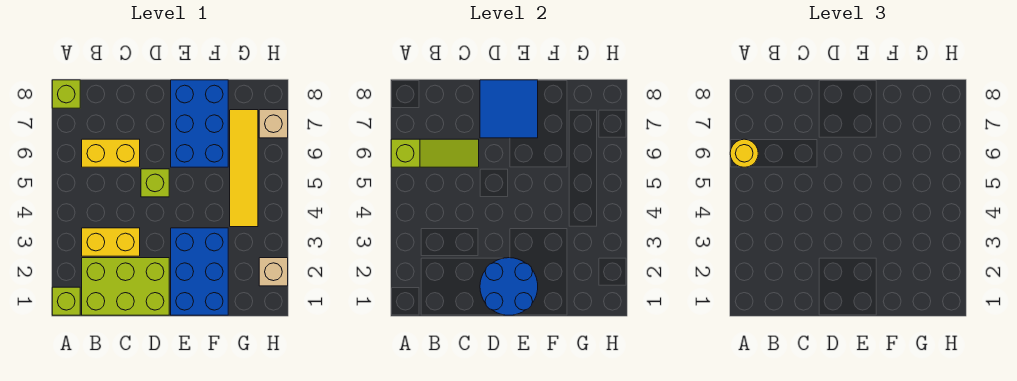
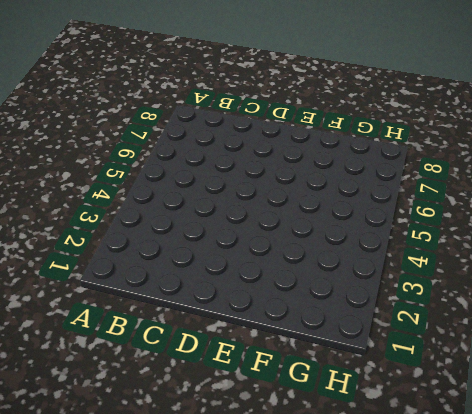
none -> lime brick A1 level 1
none -> lime brick A8 level 1
none -> lime brick B1:D2 level 1

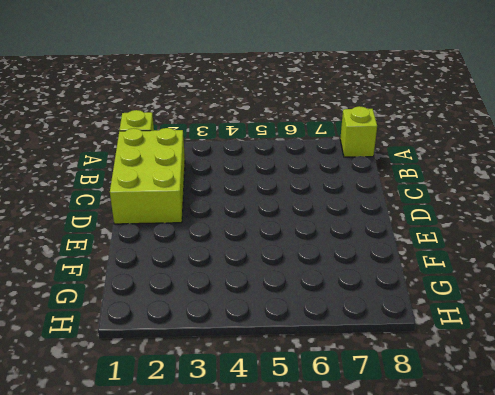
none -> yellow brick B3:C3 level 1
none -> yellow brick B6:C6 level 1
none -> lime brick D5 level 1

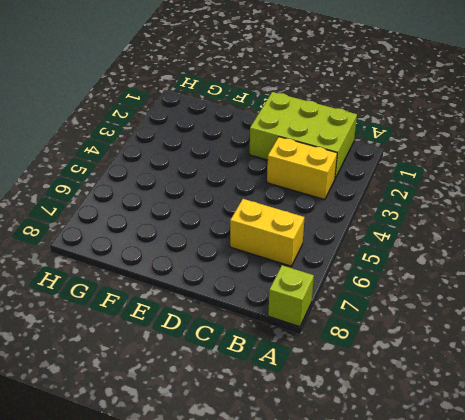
none -> lime brick A1 level 1
none -> lime brick D5 level 1
none -> blue brick E1:F3 level 1

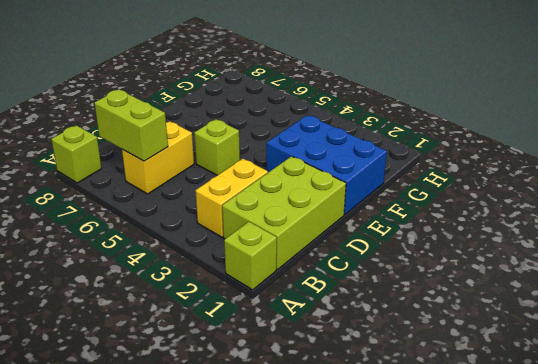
lime brick B6:B7 level 2 -> lime slope A6:C6 level 2 top A
none -> blue brick E6:F8 level 1
none -> yellow tile G4:G7 level 1
none -> tan brick H2 level 1

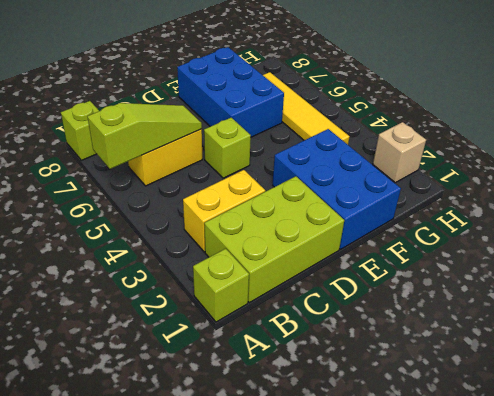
none -> tan brick H7 level 1
none -> blue round brick D1:E2 level 2
none -> blue tile D7:E8 level 2

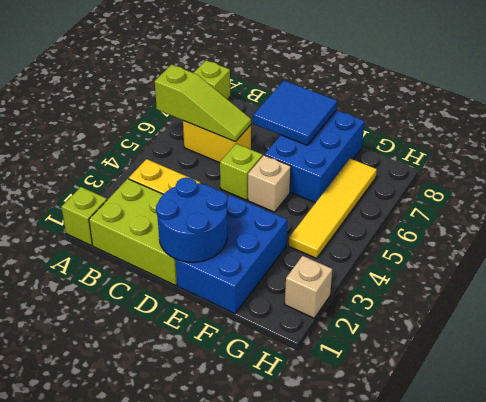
tan brick E5 level 1 -> tan brick H7 level 1
none -> yellow round brick A6 level 3

